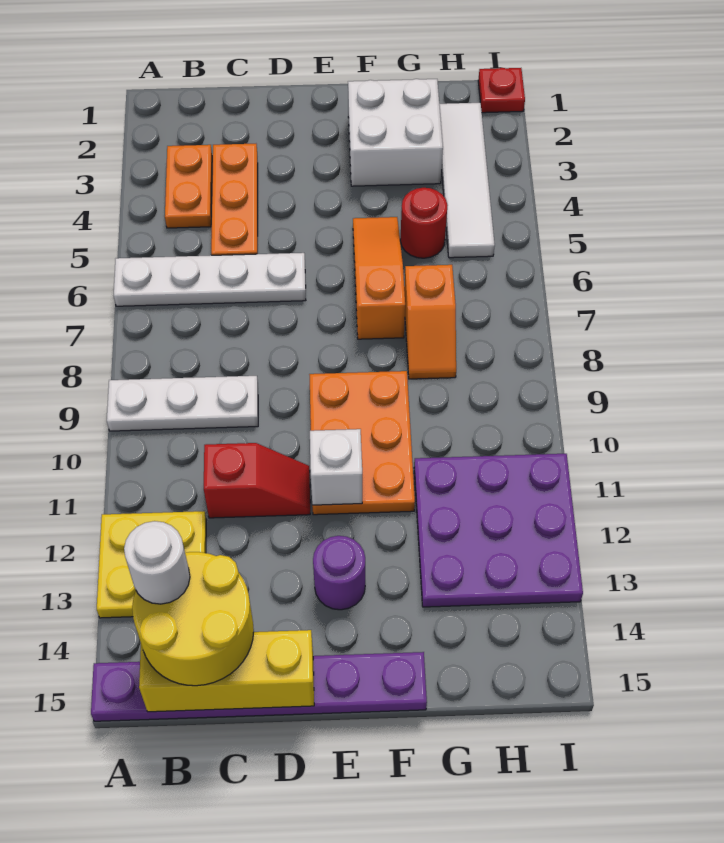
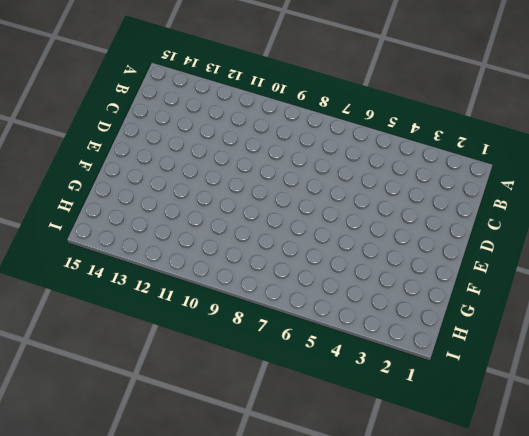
none -> white plate A6:D6 level 1
none -> white plate A9:C9 level 1
none -> yellow plate A12:B13 level 1

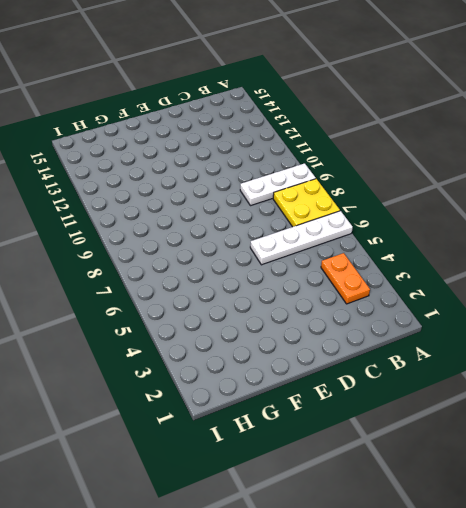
yellow plate A7:B8 level 1 -> yellow plate A12:B13 level 1
none -> purple plate A15:F15 level 1
none -> orange plate C3:C5 level 1
none -> red slope C11:D11 level 1 top C

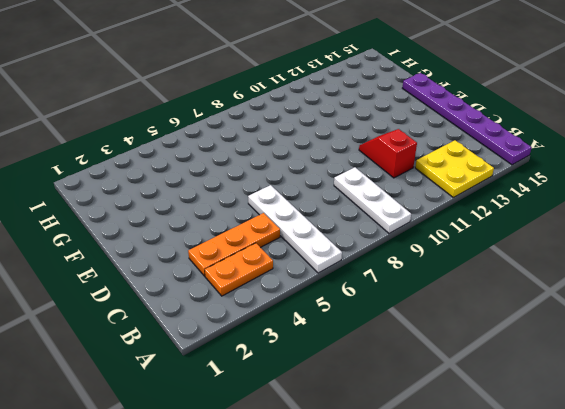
none -> orange plate E9:F11 level 1
none -> purple round brick E13 level 1
none -> white brick F2:G3 level 1

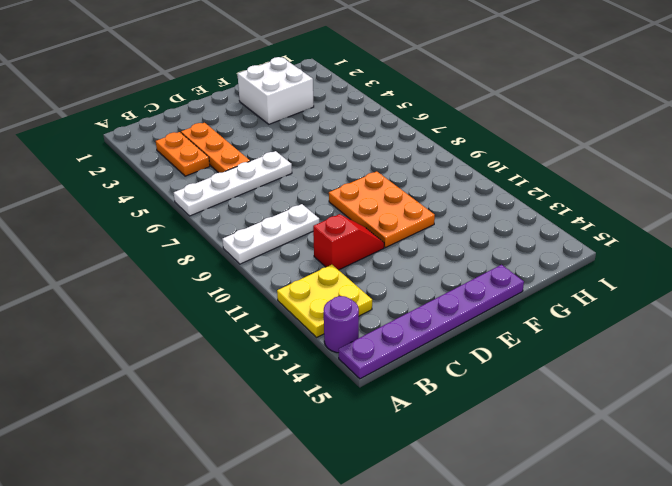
purple round brick A14 level 1 -> purple round brick E13 level 1
none -> orange slope F5:F7 level 1 top 7
none -> red round brick G5 level 1
none -> orange slope G7:G8 level 1 top 7

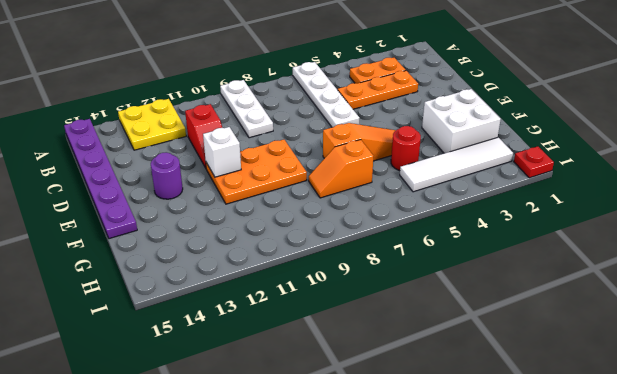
none -> purple plate G11:I13 level 1
none -> yellow brick B15:D15 level 2
none -> yellow round brick B14:C15 level 3

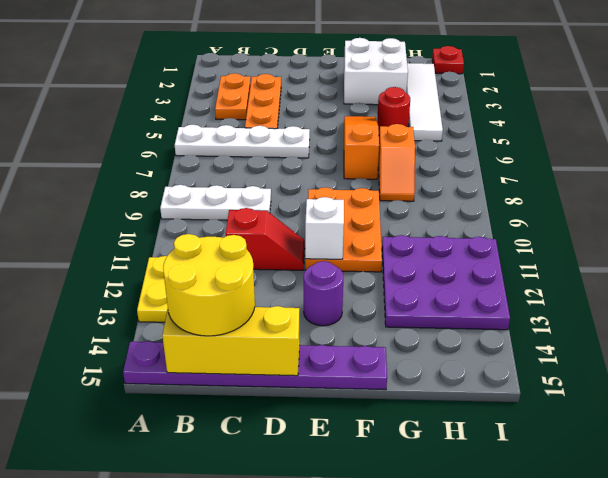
none -> white round brick B14 level 4

